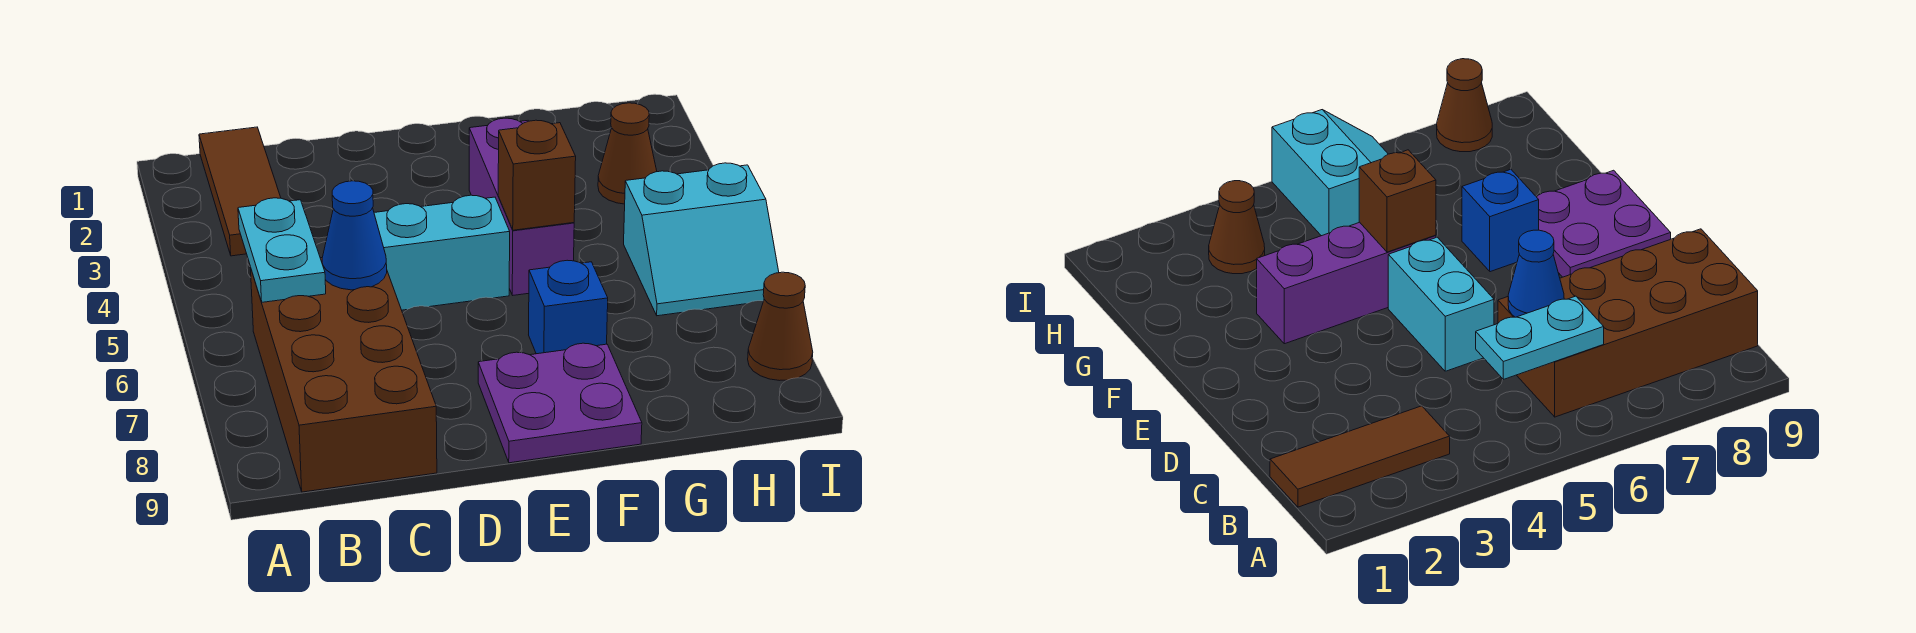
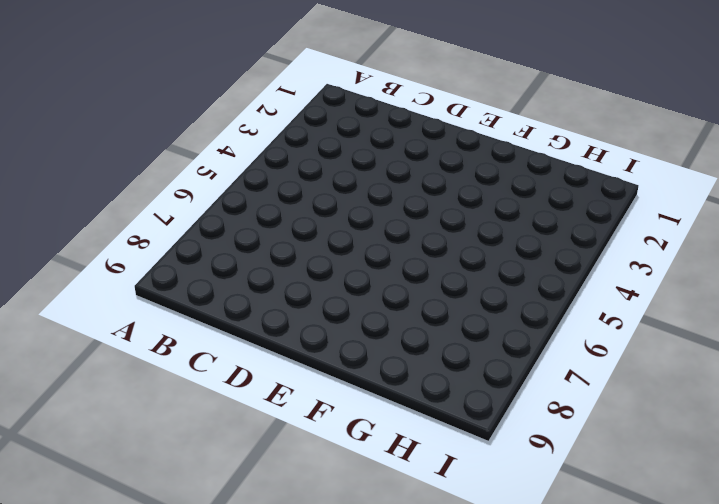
none -> brown tile B1:B3 level 1
none -> brown brick B6:C9 level 1
none -> cyan brick D5:E5 level 1

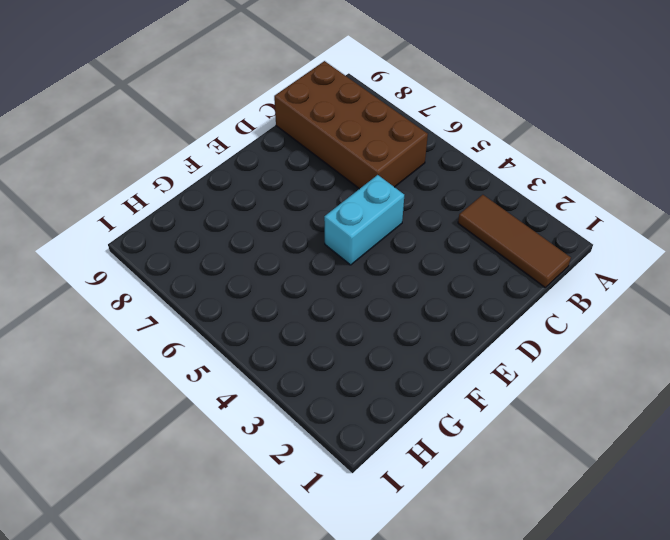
none -> purple plate E8:F9 level 1
none -> purple brick F3:F5 level 1
none -> blue brick F7 level 1

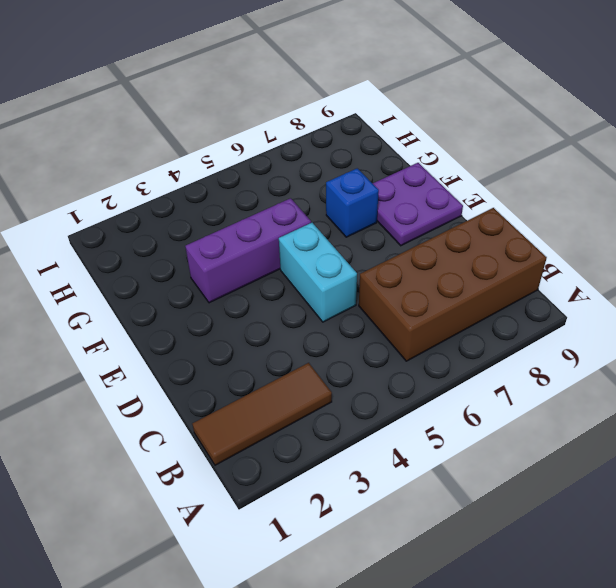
none -> brown cone H3 level 1
none -> cyan slope H5:I6 level 1 top 5
none -> brown cone I8 level 1

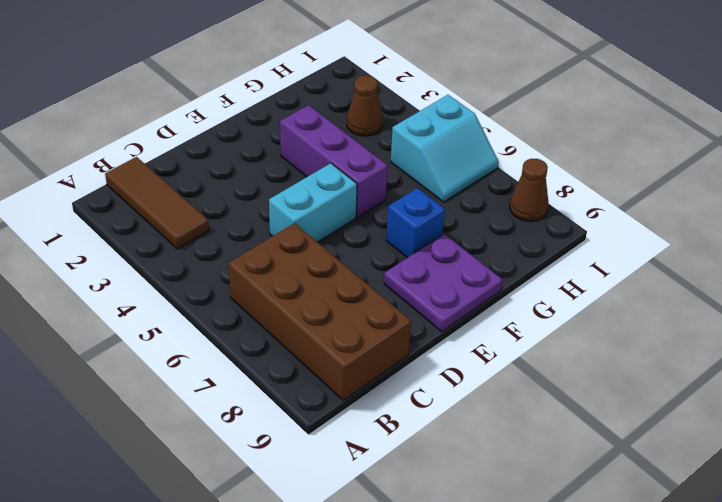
none -> cyan plate B5:B6 level 2
none -> blue cone C6 level 2
none -> brown brick F5 level 2

